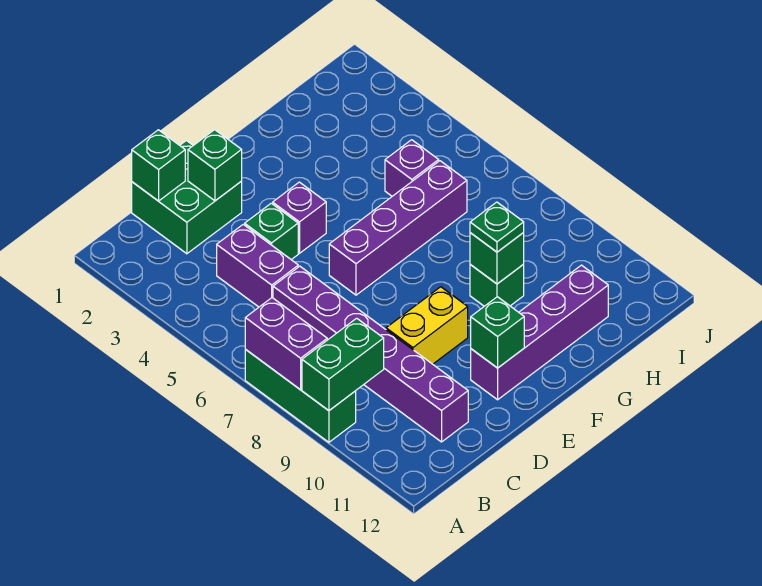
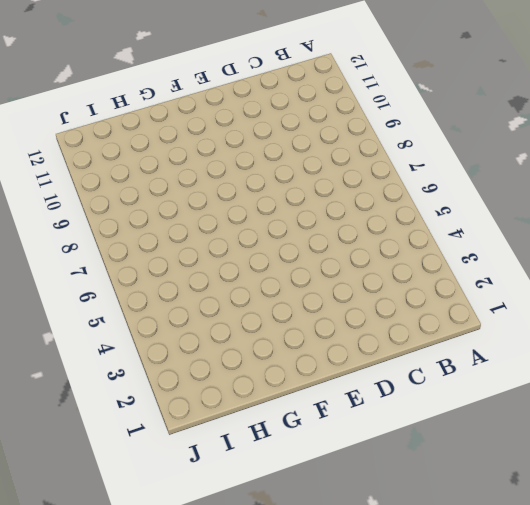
none -> green brick A7:A9 level 1
none -> green brick C1:D2 level 1
none -> purple brick C4:C5 level 1

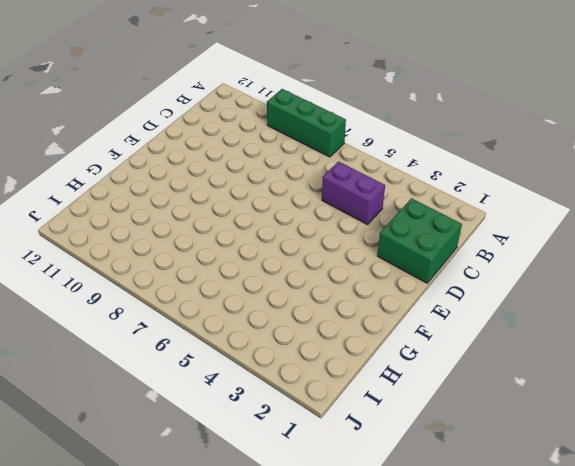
none -> purple brick C6:C11 level 1
none -> green brick D4 level 1
none -> yellow brick D9:E9 level 1

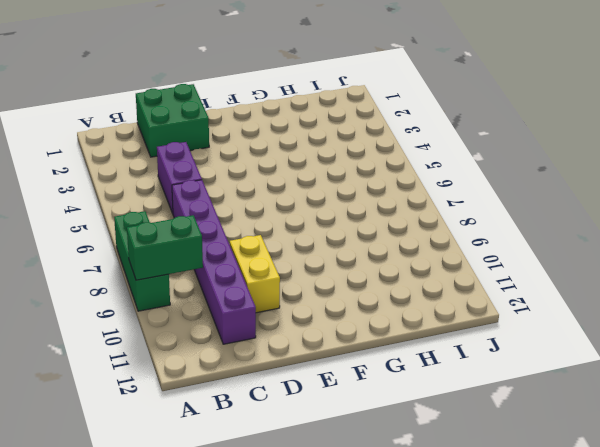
yellow brick D9:D10 level 1 -> yellow brick D9:E9 level 1
none -> green brick D4 level 1
none -> purple brick E4 level 1
none -> purple brick E6:H6 level 1

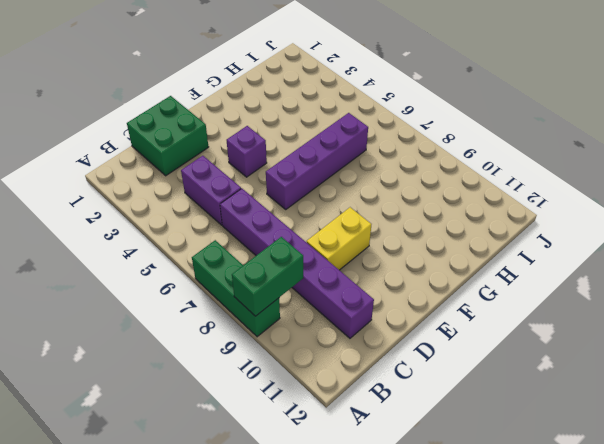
none -> green brick D4 level 1
none -> purple brick E11:H11 level 1
none -> green brick G9 level 1

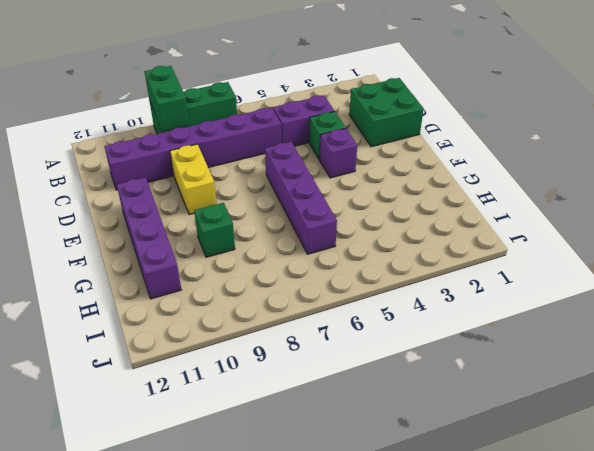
none -> purple brick H5 level 1
none -> purple brick A7:A8 level 2
none -> green brick C1 level 2

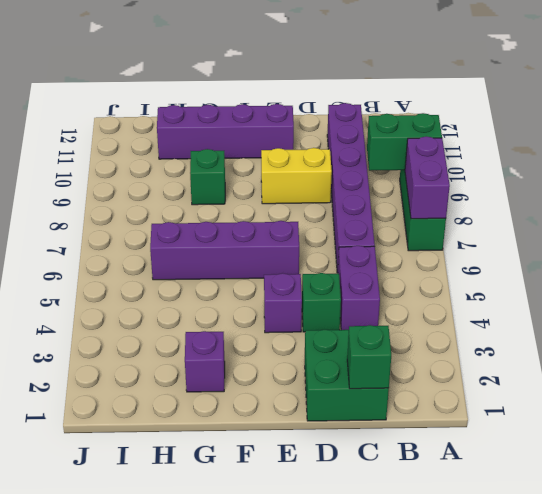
purple brick G2 level 1 -> purple brick H5 level 1
none -> green brick D2 level 2
none -> green brick E11 level 2
none -> green brick G9 level 2

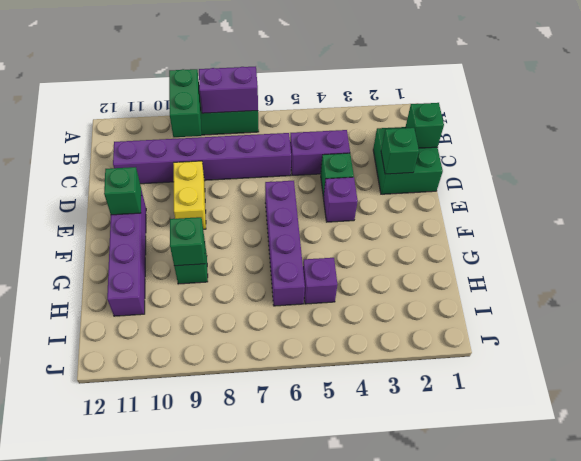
none -> green plate G9 level 3

